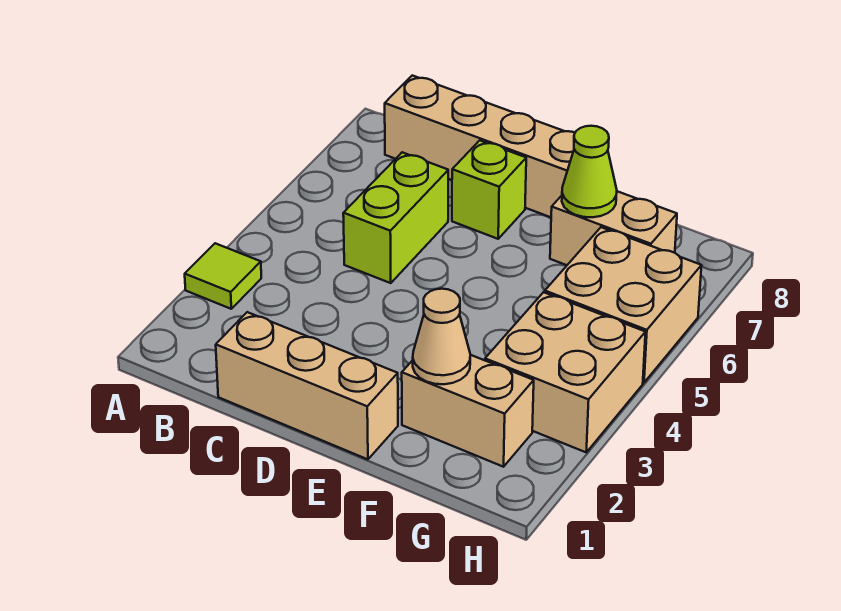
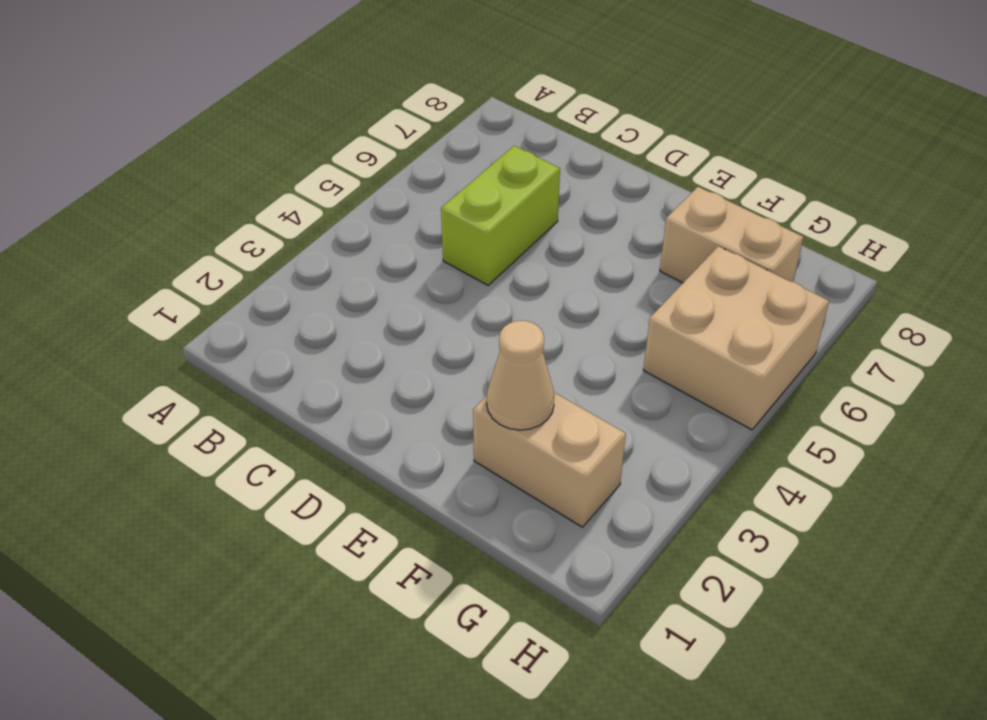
none -> lime tile A3 level 1
none -> tan brick B8:E8 level 1

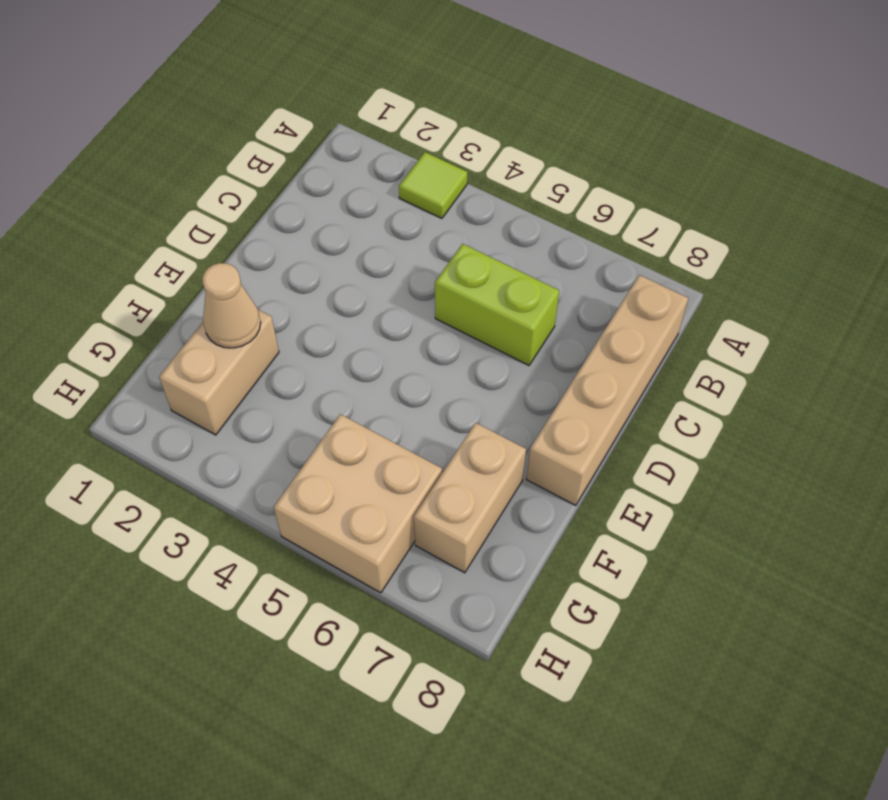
none -> tan brick C1:E1 level 1
none -> lime brick D7 level 1

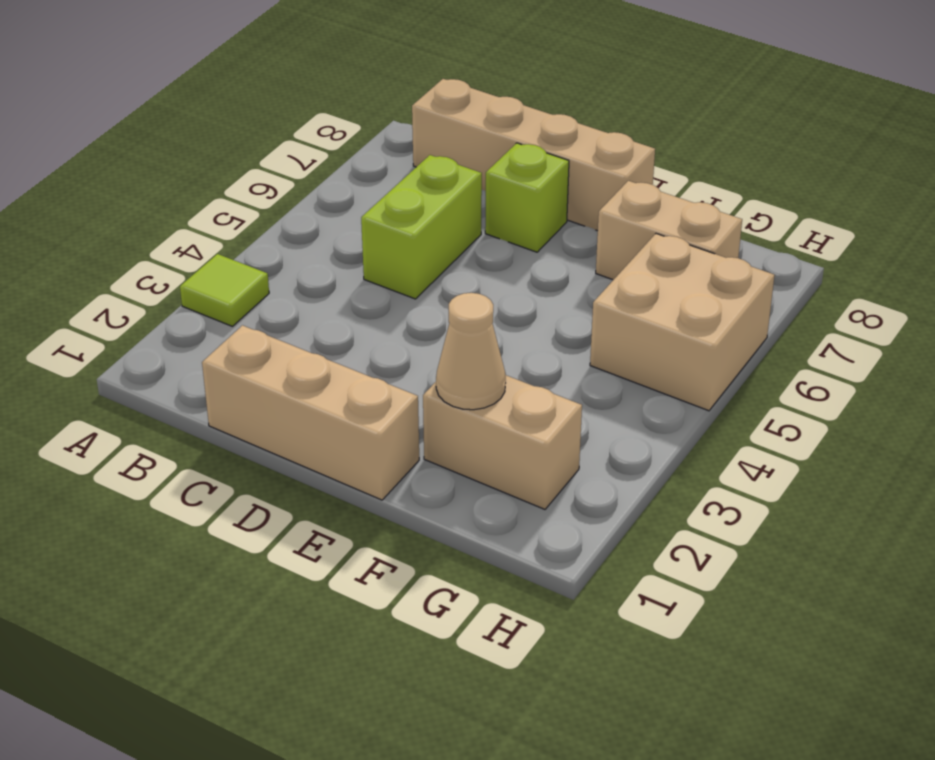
none -> tan brick G3:H4 level 1
none -> lime cone F7 level 2

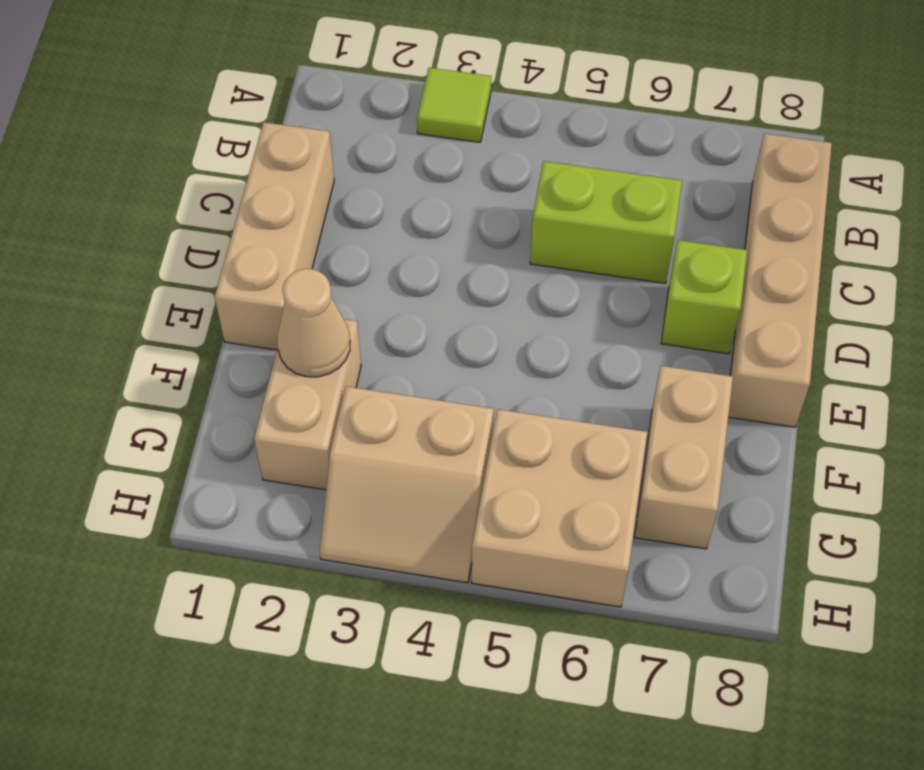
tan slope G3:H4 level 1 top G -> tan brick G3:H4 level 1
none -> lime cone F7 level 2

